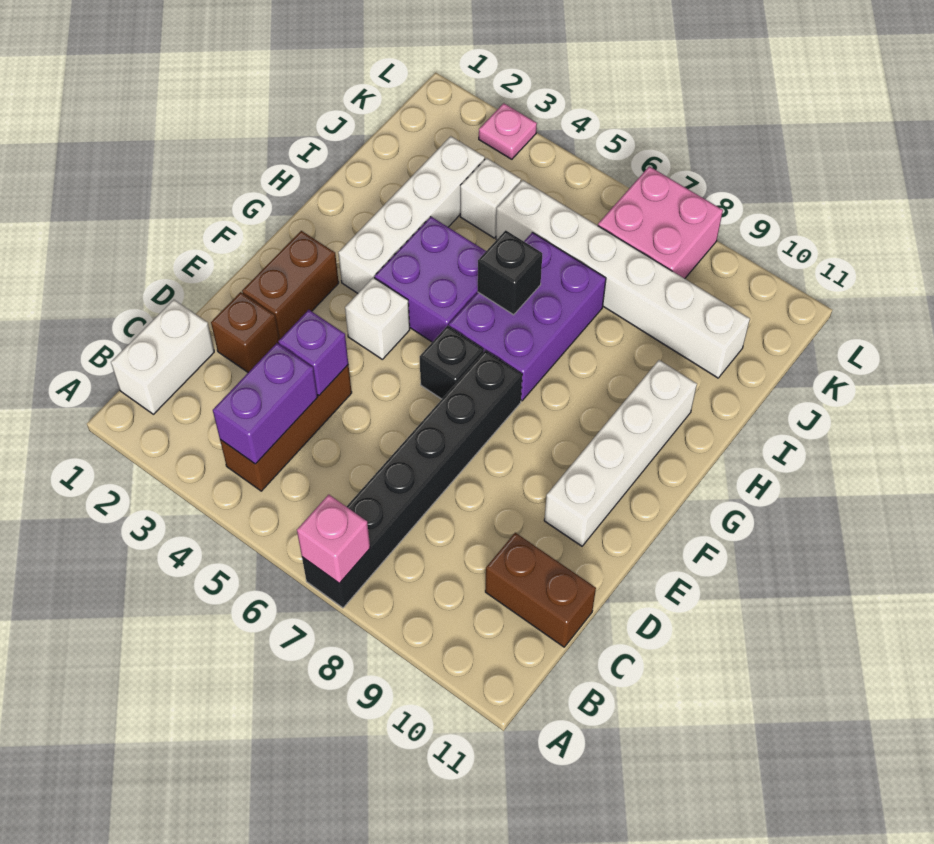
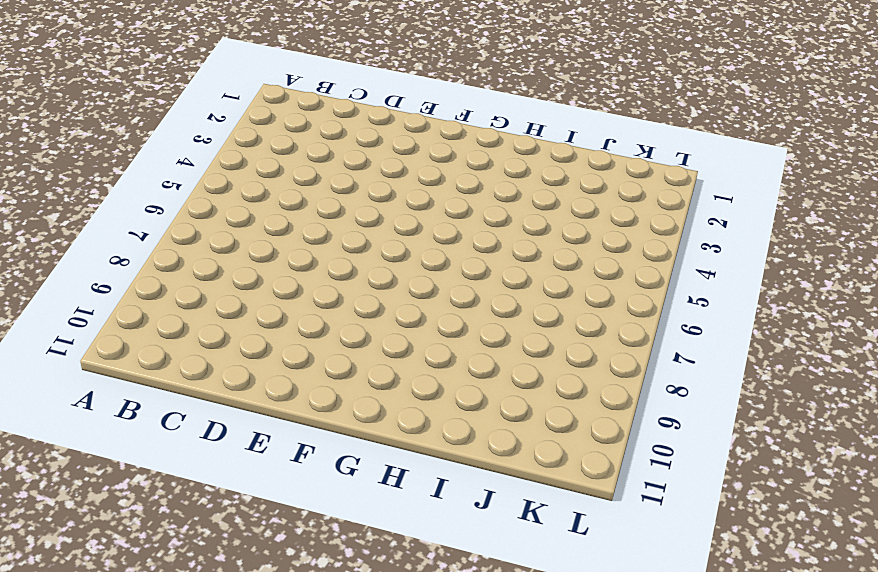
none -> black brick A7:F7 level 1
none -> white brick B1:C1 level 1
none -> brown brick B4:D4 level 1

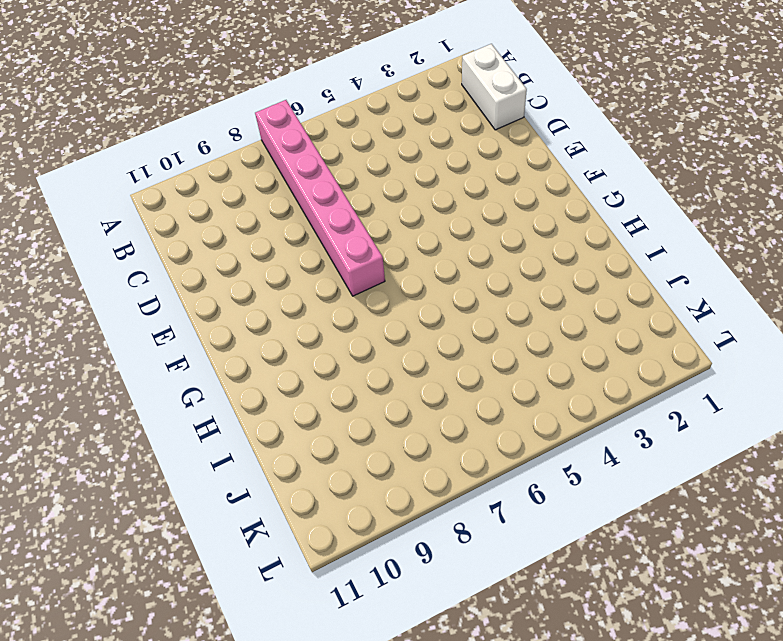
pink brick A7:F7 level 1 -> black brick A7:F7 level 1
none -> brown brick B4:D4 level 1
none -> brown brick C10:C11 level 1
none -> brown brick D2 level 1

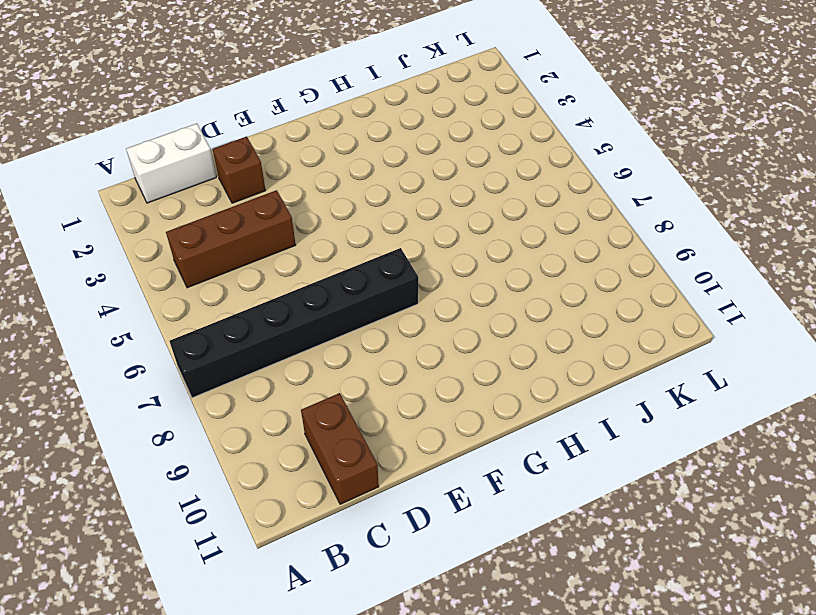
none -> brown brick E2:F2 level 1
none -> white brick E10:H10 level 1
none -> white brick F4 level 1

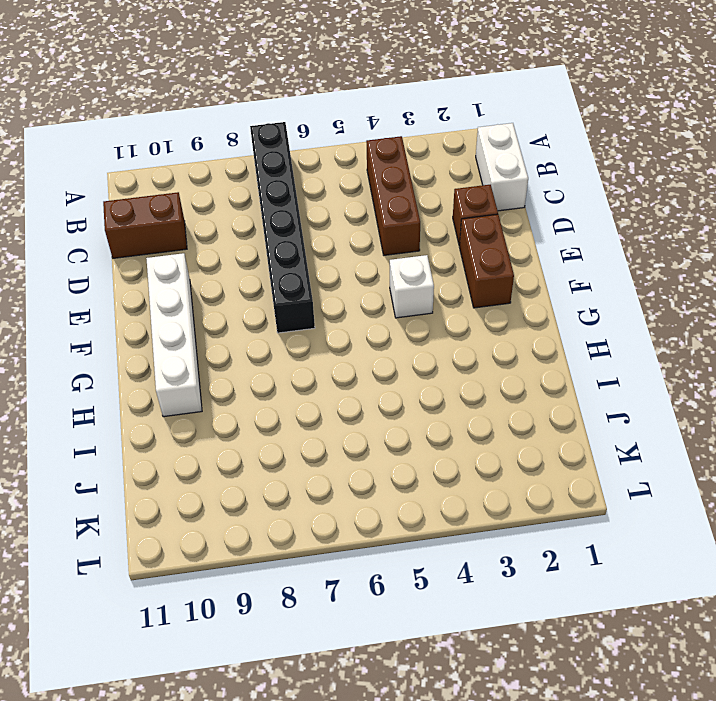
none -> black brick F6 level 1
none -> white brick G3:J3 level 1
none -> purple brick G4:H5 level 1

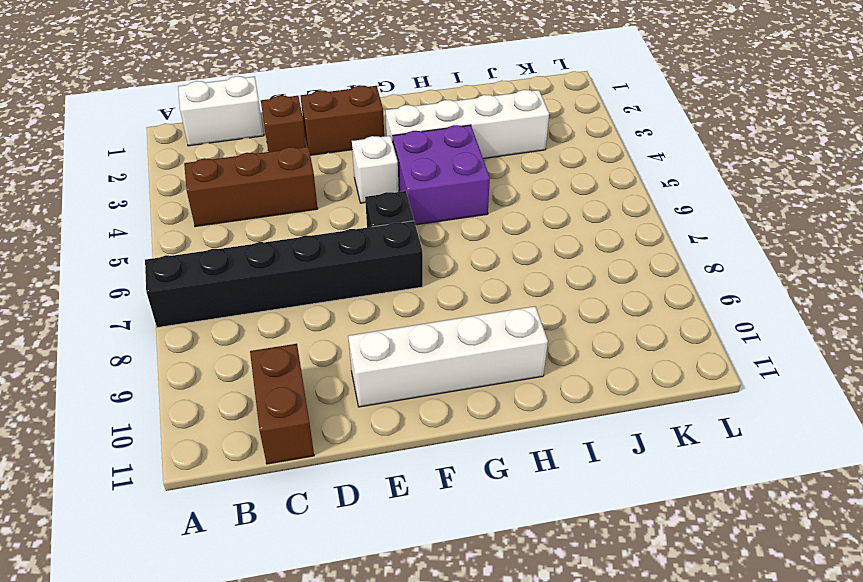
none -> purple brick G6:I7 level 1
none -> white brick J4 level 1
none -> white brick J5:J10 level 1

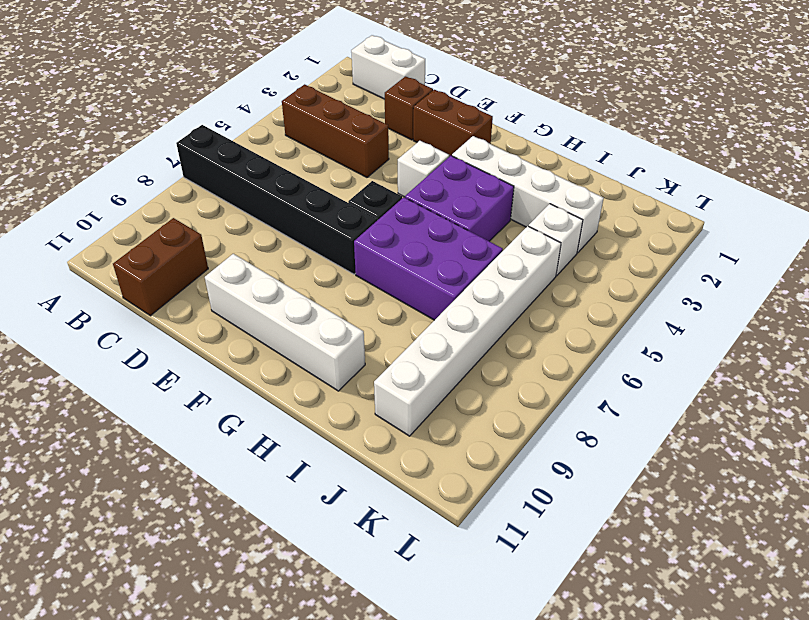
none -> pink brick K7:L8 level 1
none -> pink plate L3 level 1
none -> pink brick A7 level 2

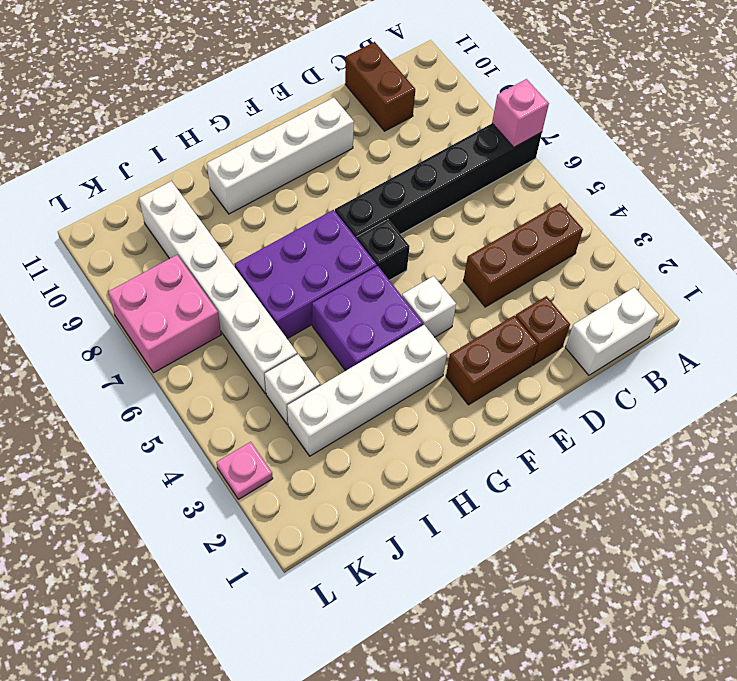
none -> purple brick B4:C4 level 2
none -> purple brick D4 level 2
none -> black brick H6 level 2

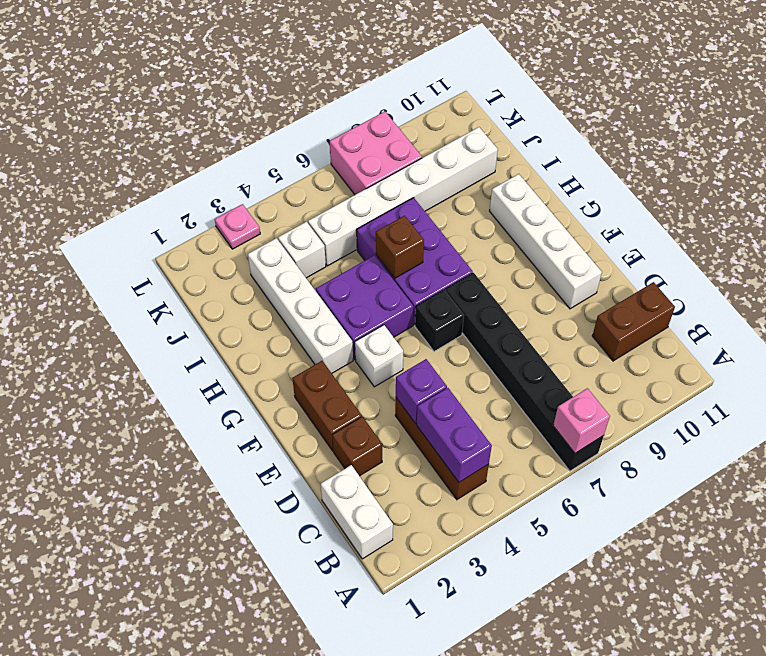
brown brick H6 level 2 -> black brick H6 level 2

